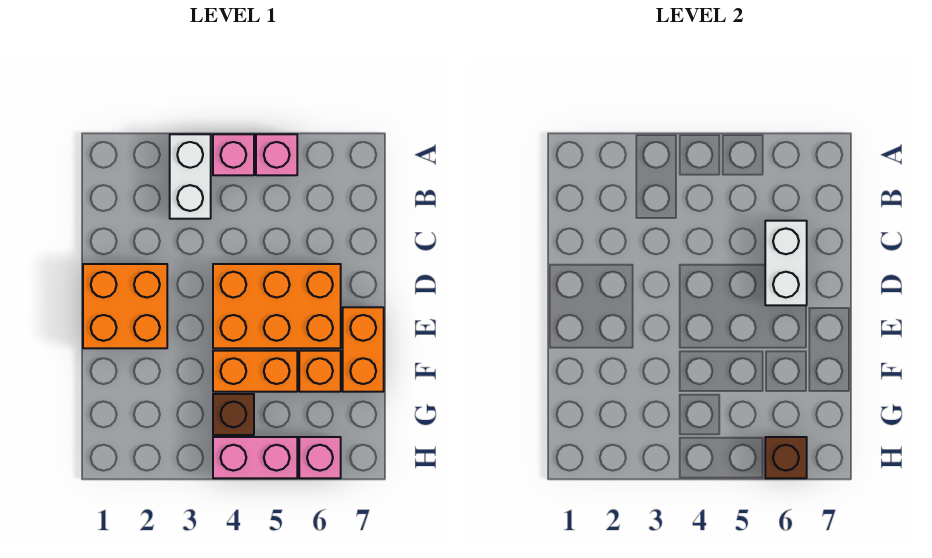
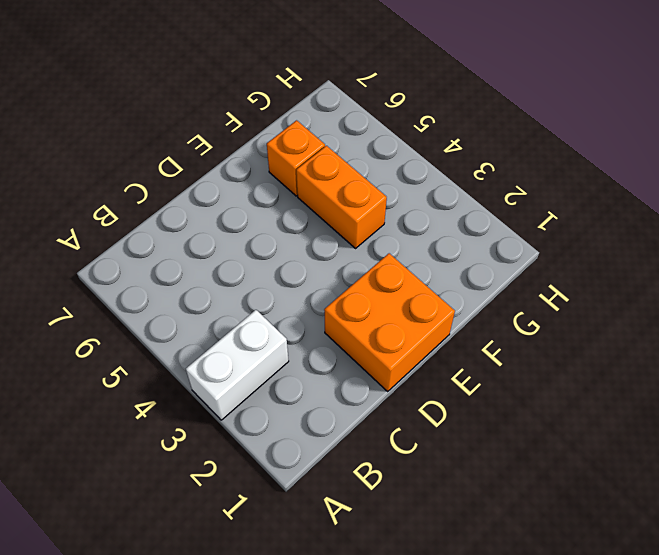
none -> pink brick A4 level 1
none -> pink brick A5 level 1
none -> orange brick D4:E6 level 1

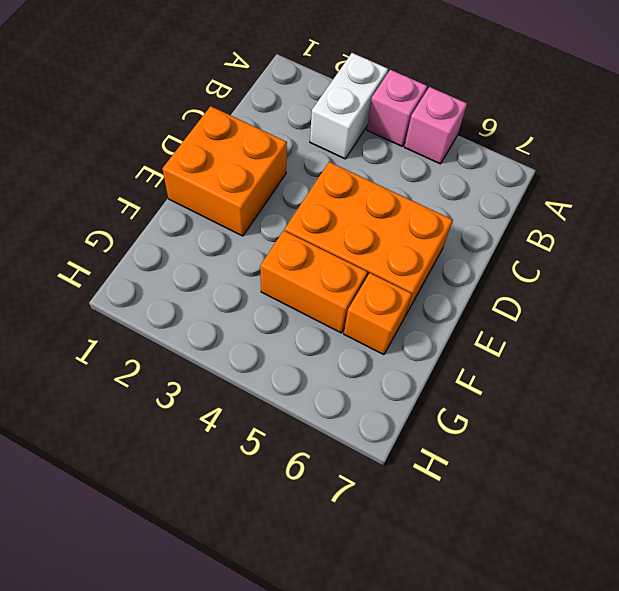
none -> orange brick E7:F7 level 1
none -> brown brick G4 level 1
none -> pink brick H4:H5 level 1

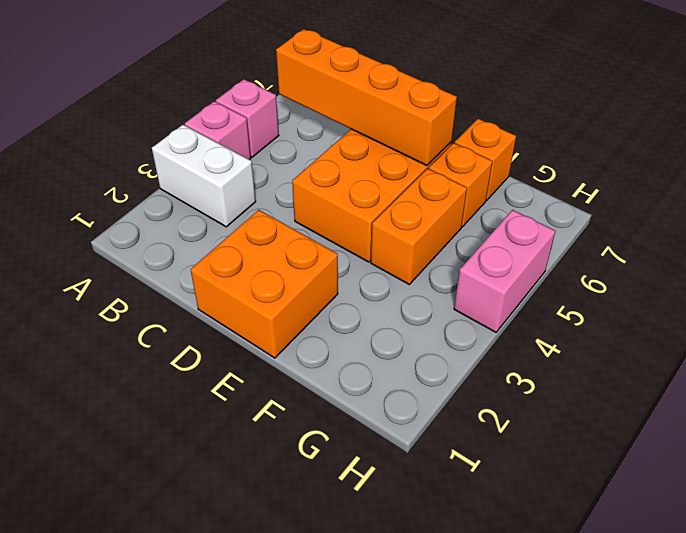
orange brick B6:E6 level 2 -> white brick C6:D6 level 2
orange brick F7 level 1 -> orange brick E7:F7 level 1
none -> brown brick G4 level 1
none -> pink brick H6 level 1
none -> brown brick H6 level 2

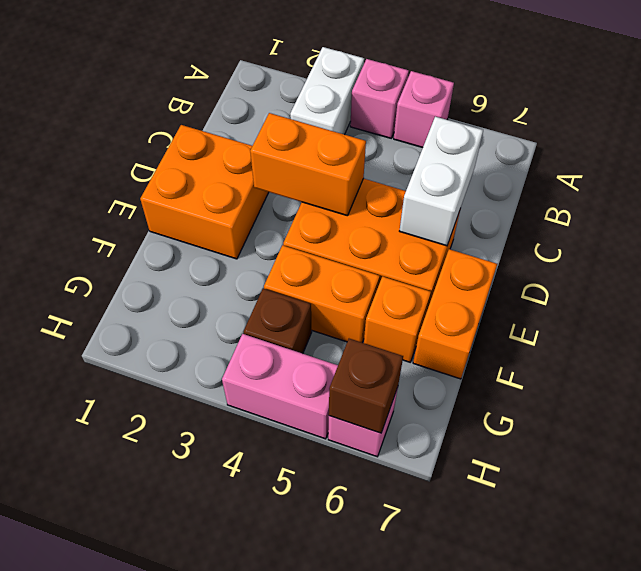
orange brick D3:D4 level 2 -> none

